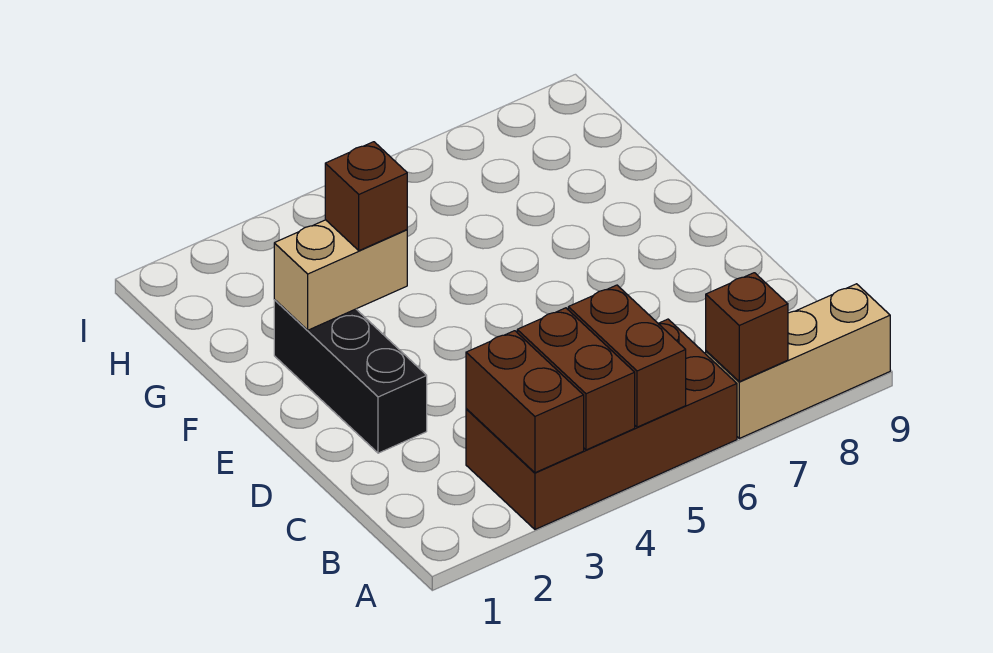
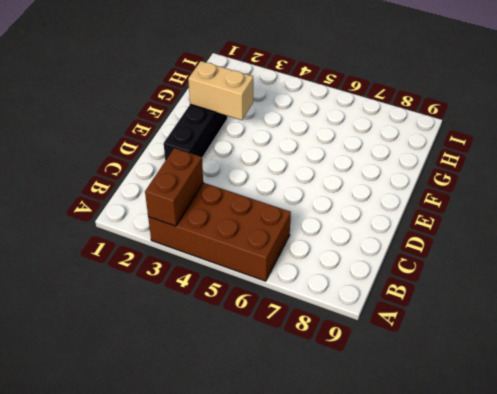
none -> tan brick A7:A9 level 1
none -> brown brick A4:B4 level 2

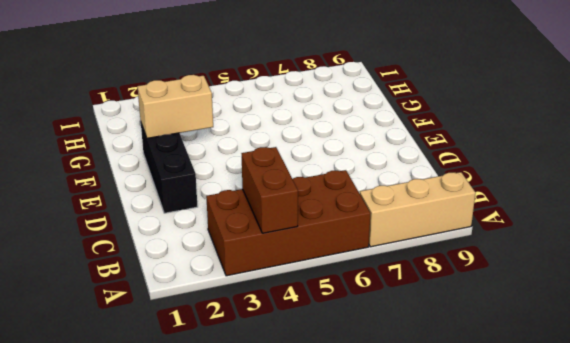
none -> brown brick A3:B3 level 2
none -> brown brick A5:B5 level 2

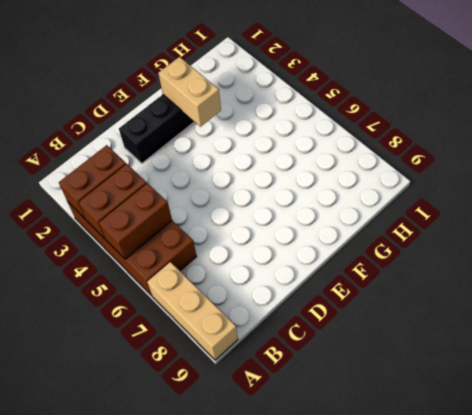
none -> brown brick A7 level 2
none -> brown brick F3 level 3

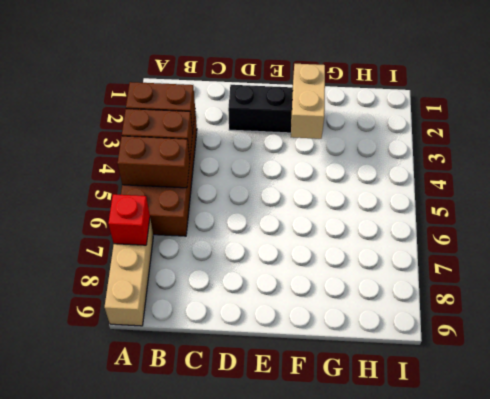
red brick A7 level 2 -> brown brick A7 level 2
none -> brown brick F3 level 3

